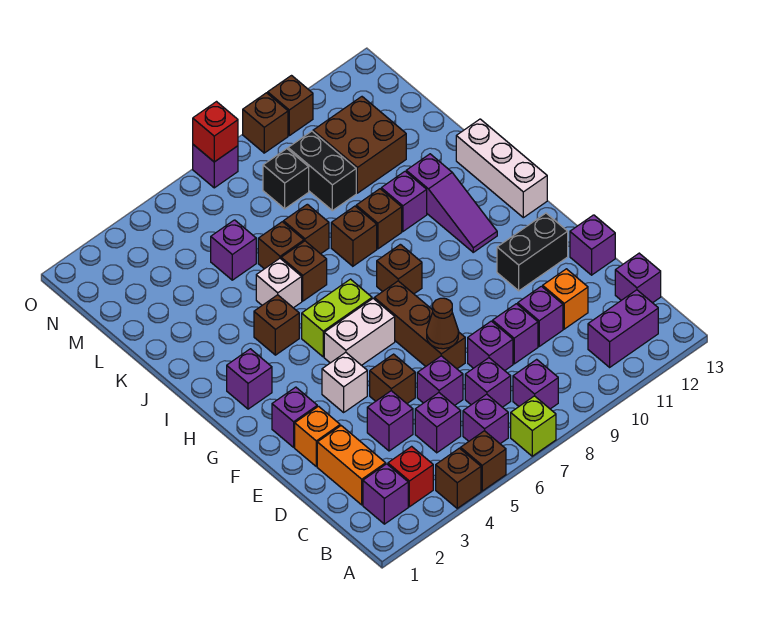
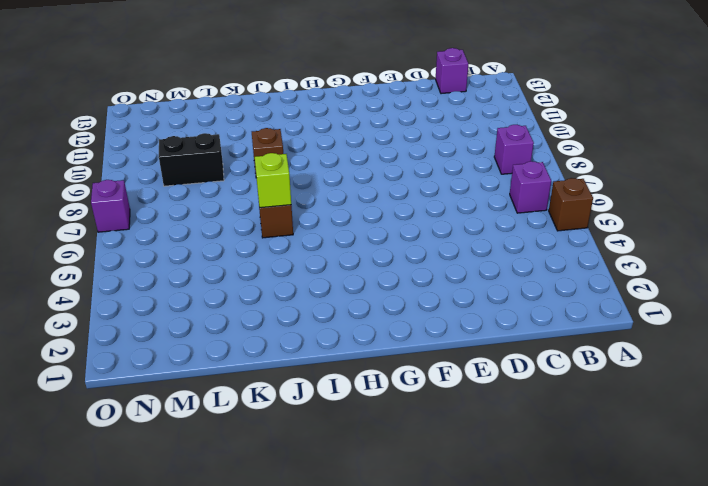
lime brick J6 level 2 -> lime brick A7 level 1
none -> brown brick A4 level 1
none -> purple brick B2 level 1
none -> red brick B3 level 1
none -> purple brick B11:B12 level 1

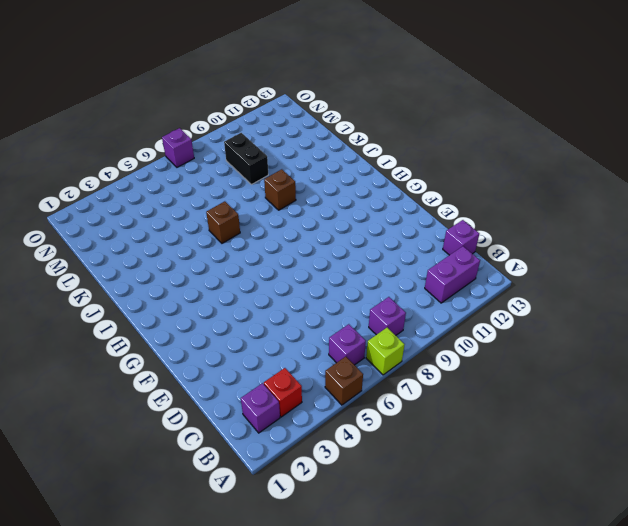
none -> brown brick A4 level 1
none -> orange brick C2:D2 level 1
none -> purple brick C5 level 1
none -> purple brick C7 level 1

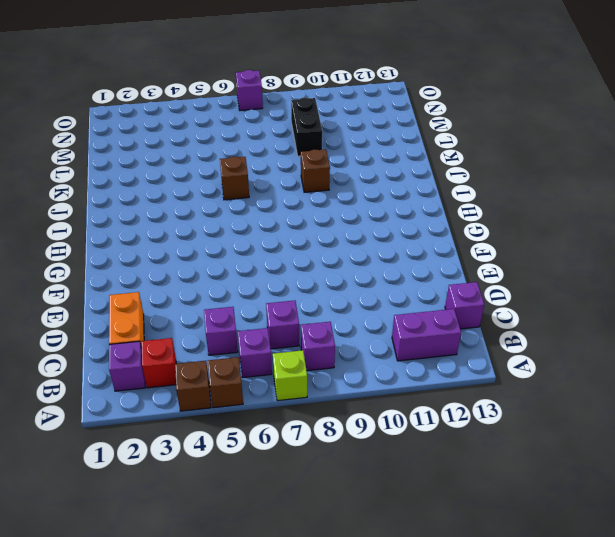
none -> purple brick D4 level 1
none -> purple brick D6 level 1
none -> purple brick D8 level 1
none -> purple brick D9 level 1

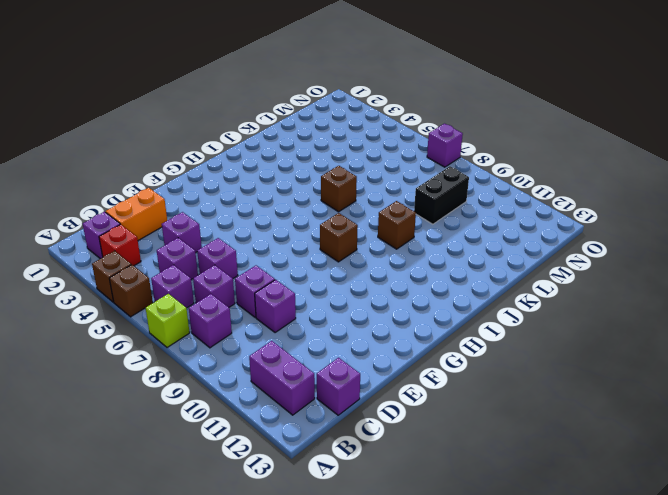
none -> purple brick D10 level 1
none -> orange brick D11 level 1
none -> orange brick E2 level 1
none -> brown brick E5 level 1

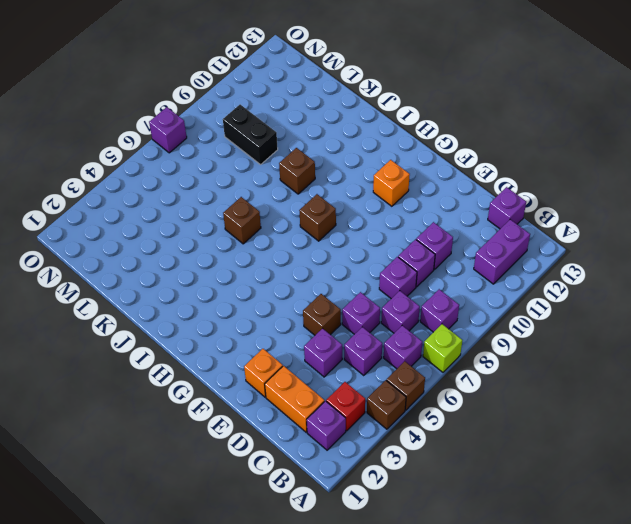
orange brick G11 level 1 -> orange brick D11 level 1
none -> brown brick E7:G7 level 1
none -> purple brick E13 level 1
none -> purple brick F2 level 1
none -> white brick F4 level 1

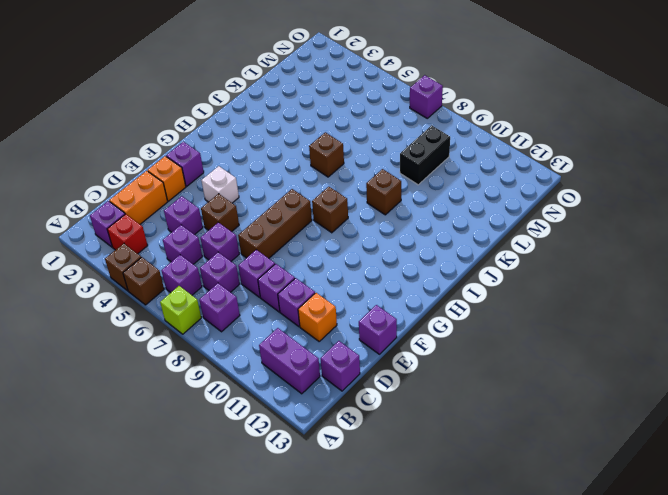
none -> black brick F11:F12 level 1
none -> white brick G5:G6 level 1
none -> purple brick H2 level 1
none -> lime brick H5:H6 level 1

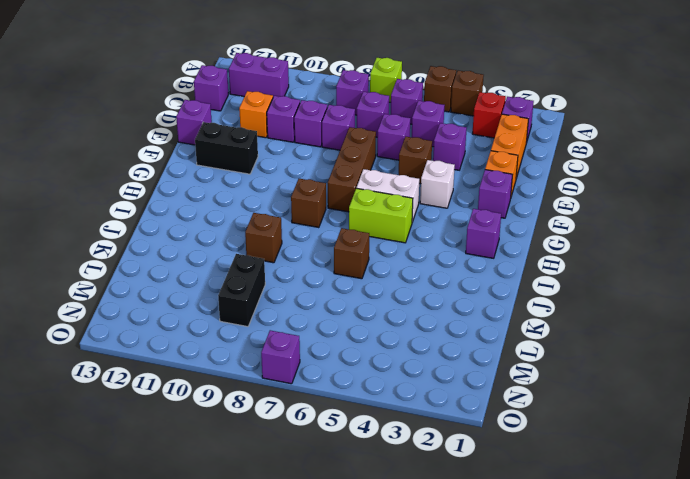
none -> purple slope H11:J11 level 1 top J
none -> white brick H13:J13 level 1
none -> brown brick I4 level 1
none -> white brick J5 level 1

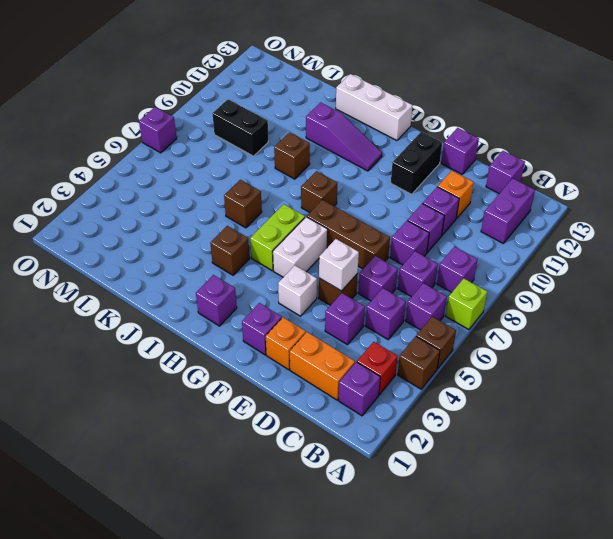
white brick E5 level 2 -> white brick J5 level 1
none -> brown brick J8 level 1
none -> purple brick J10 level 1
none -> brown brick K6 level 1
none -> brown brick K7 level 1

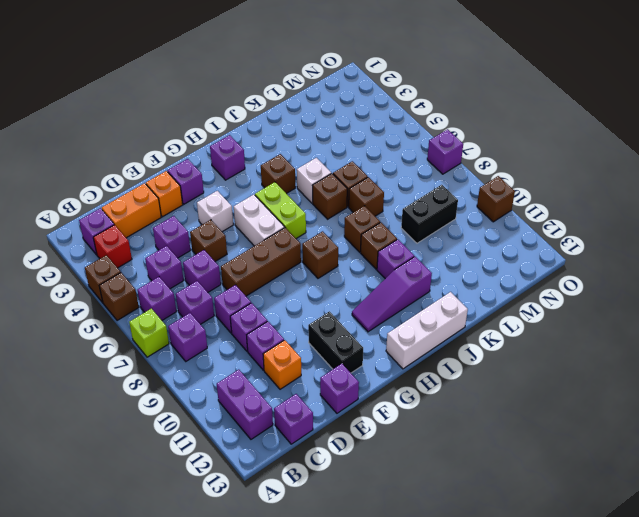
none -> purple brick L5 level 1
none -> brown brick L10:M11 level 1
none -> black brick M8 level 1
none -> brown brick O9 level 1

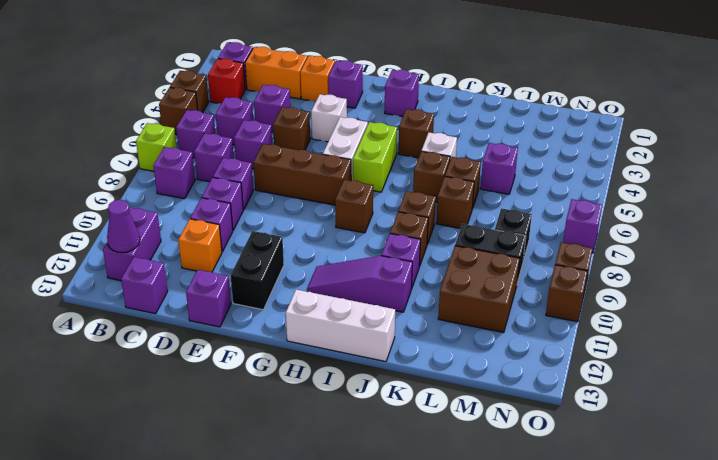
purple cone B12 level 2 -> none
none -> brown cone E7 level 2
none -> red brick O7 level 2

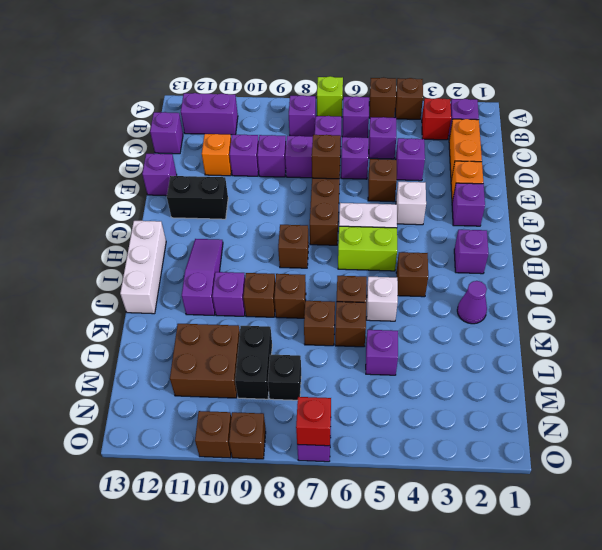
brown brick E7 level 2 -> brown cone E7 level 2
purple cone J2 level 1 -> none

